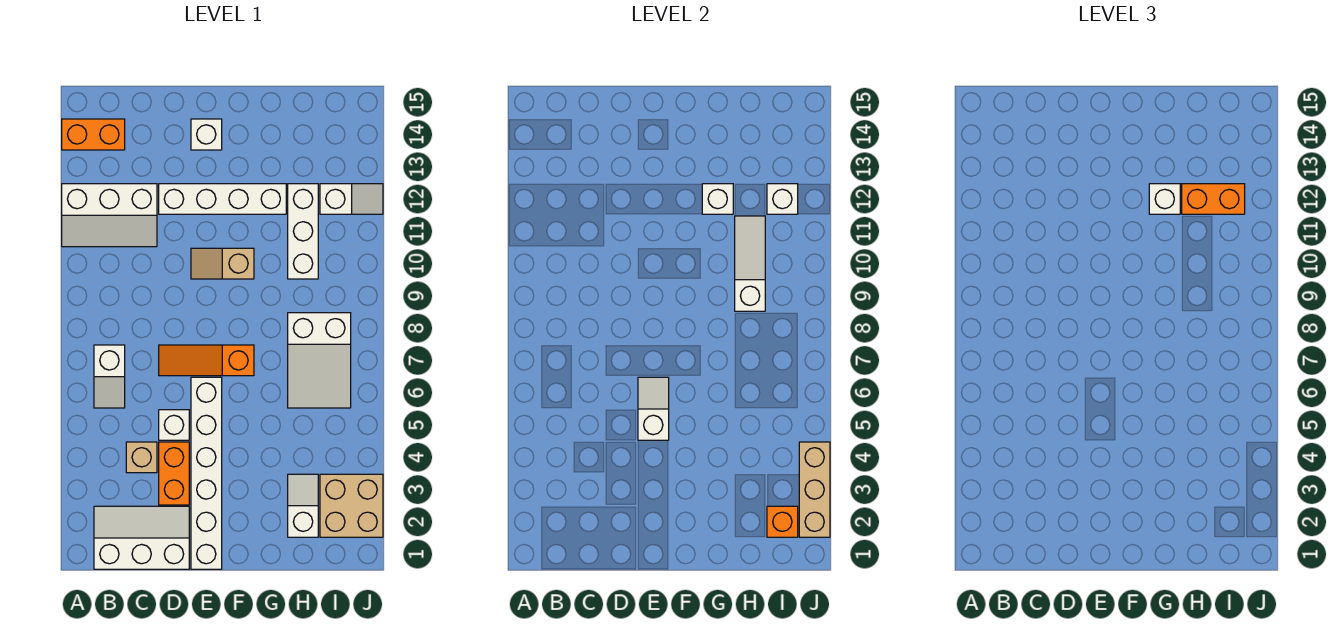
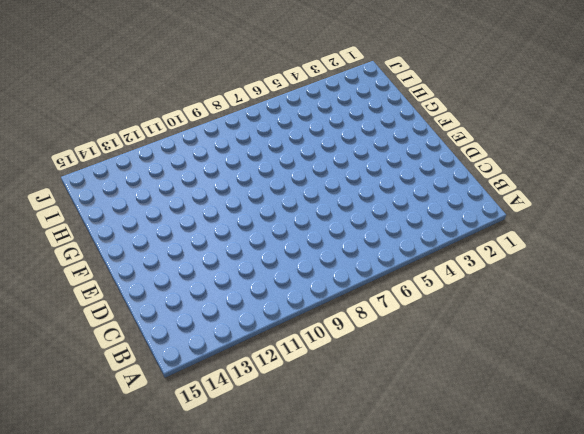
none -> white slope A11:C12 level 1 top 12
none -> orange brick A14:B14 level 1
none -> white slope B1:D2 level 1 top 1

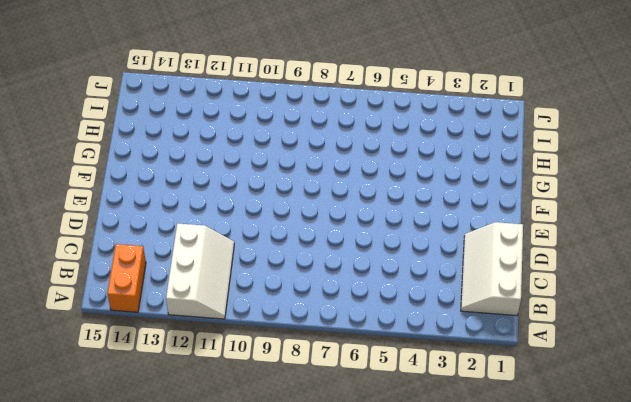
none -> white slope B6:B7 level 1 top 7
none -> tan brick C4 level 1
none -> orange brick D3:D4 level 1

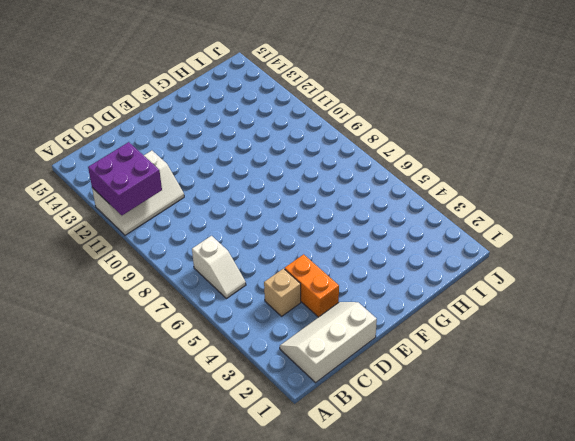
purple brick A11:B12 level 2 -> none
none -> orange brick A14:B14 level 1
none -> white brick D5 level 1
none -> orange slope D7:F7 level 1 top F

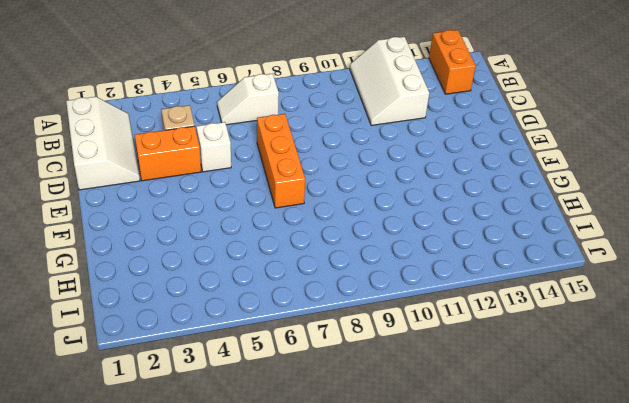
orange brick D7:F7 level 1 -> orange slope D7:F7 level 1 top F
none -> white brick D12:G12 level 1
none -> white brick E1:E6 level 1
none -> tan slope E10:F10 level 1 top F

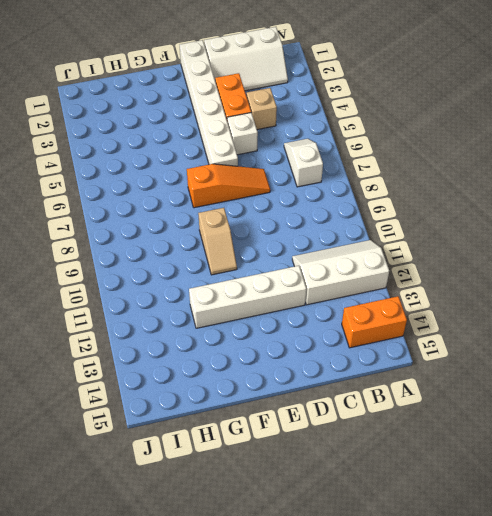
tan slope F9:F10 level 1 top 9 -> tan slope E10:F10 level 1 top F
none -> white brick E14 level 1
none -> white slope H2:H3 level 1 top 2
none -> white slope H6:I8 level 1 top 8

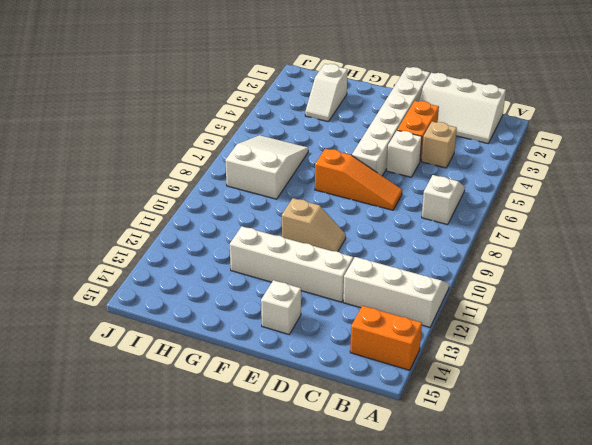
none -> white brick H10:H12 level 1
none -> tan brick I2:J3 level 1
none -> white slope I12:J12 level 1 top I

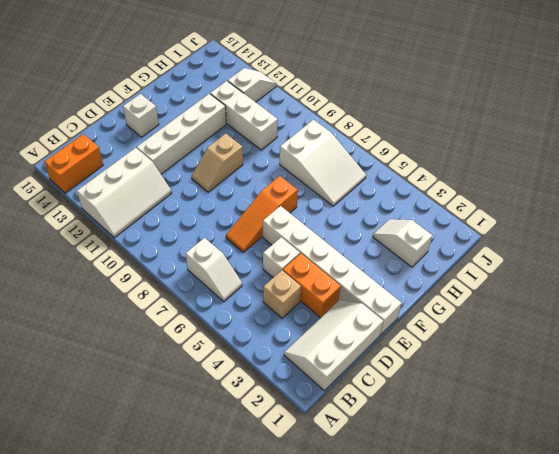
none -> tan brick I2:J3 level 1
none -> white slope E5:E6 level 2 top 5
none -> white brick G12 level 2

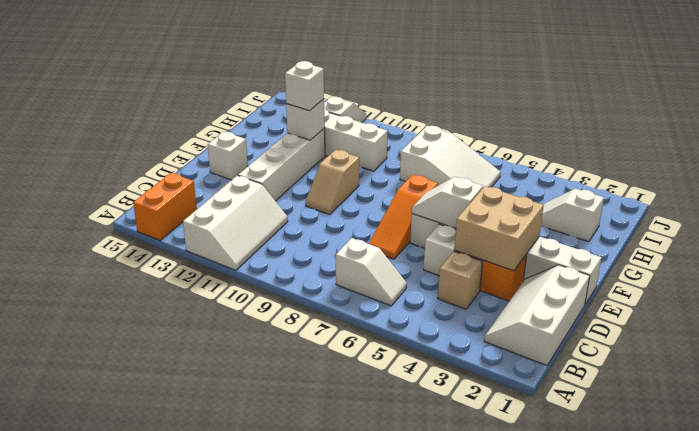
tan brick D3:E4 level 2 -> tan brick I2:J3 level 1
none -> white slope H9:H11 level 2 top 9
none -> orange brick I2 level 2
none -> white brick I12 level 2

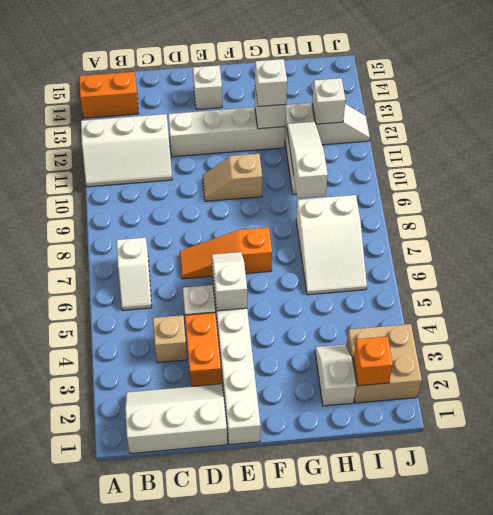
none -> tan brick J2:J4 level 2
none -> orange brick H12:I12 level 3

